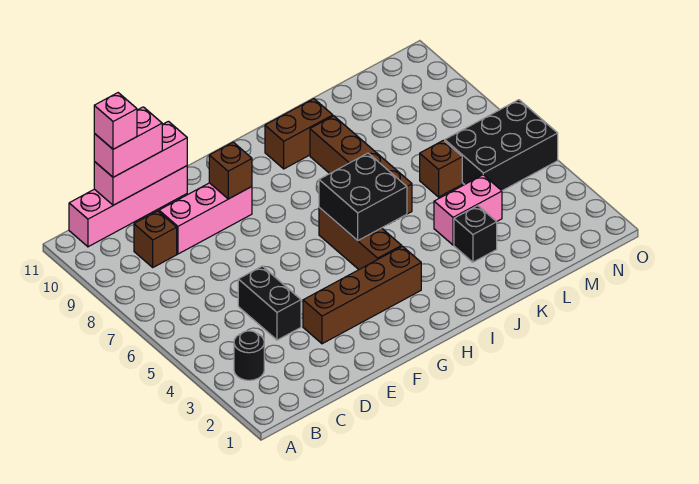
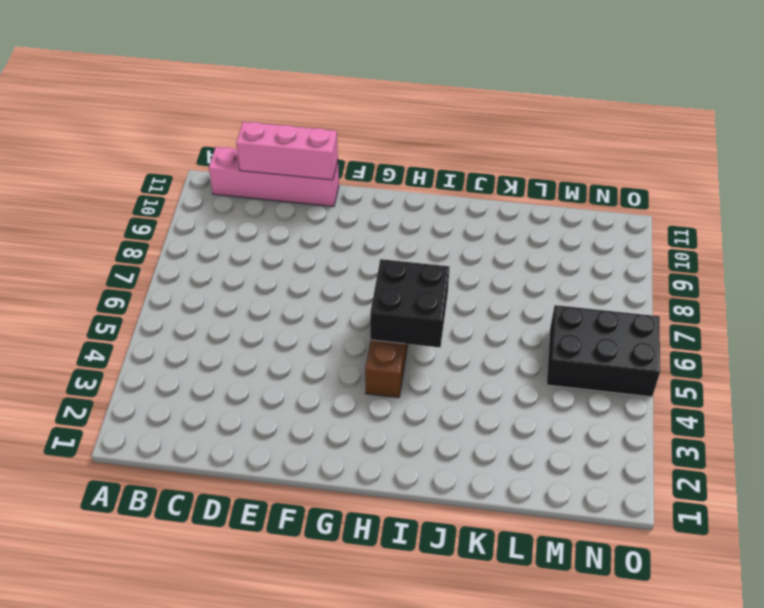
none -> black round brick B3 level 1
none -> brown brick C9 level 1
none -> black brick D4:D5 level 1

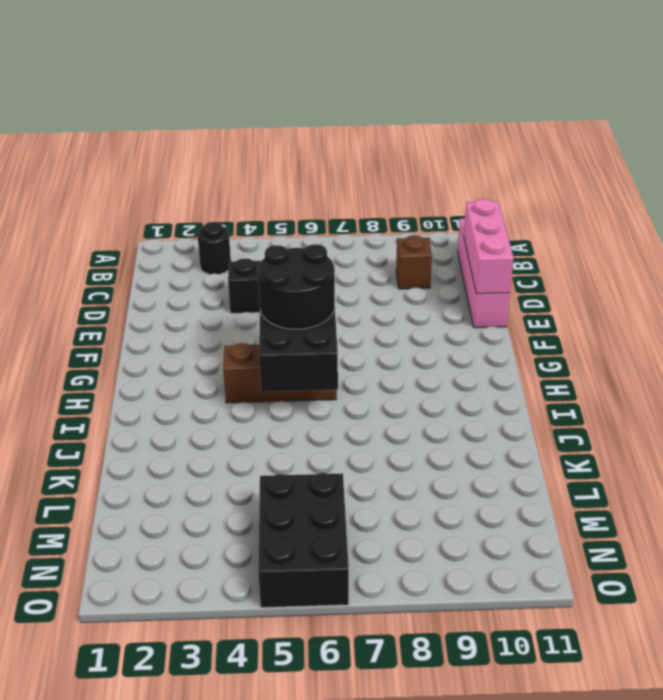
black round brick G5:H6 level 3 -> none
none -> pink brick D9:F9 level 1
none -> brown brick E3:H3 level 1
none -> brown brick I10:J10 level 1

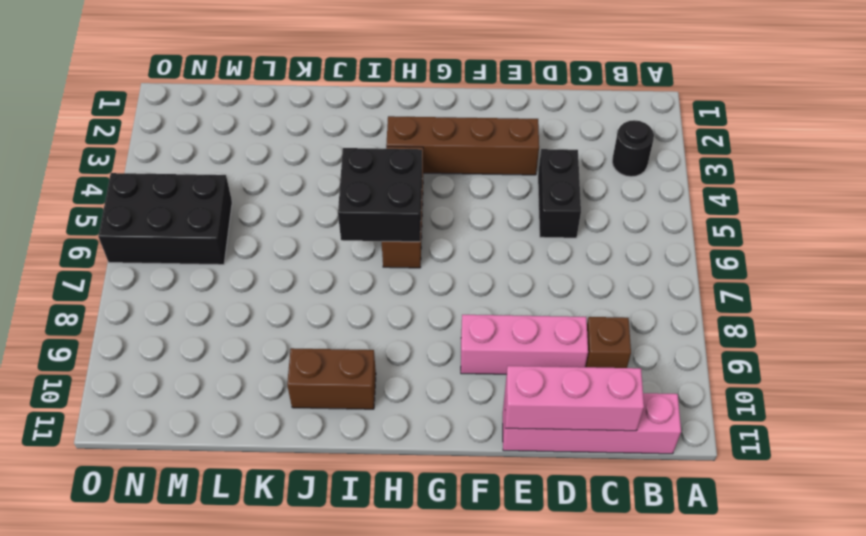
none -> brown brick J6:J9 level 1
none -> black brick K3 level 1
none -> pink brick K4:L4 level 1

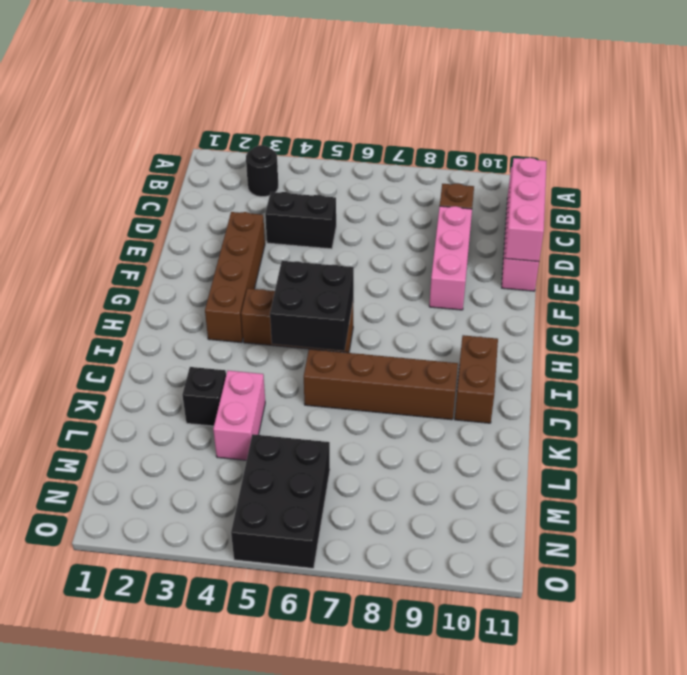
none -> brown brick L6 level 1
none -> brown brick F9 level 2
none -> pink brick C11:D11 level 3

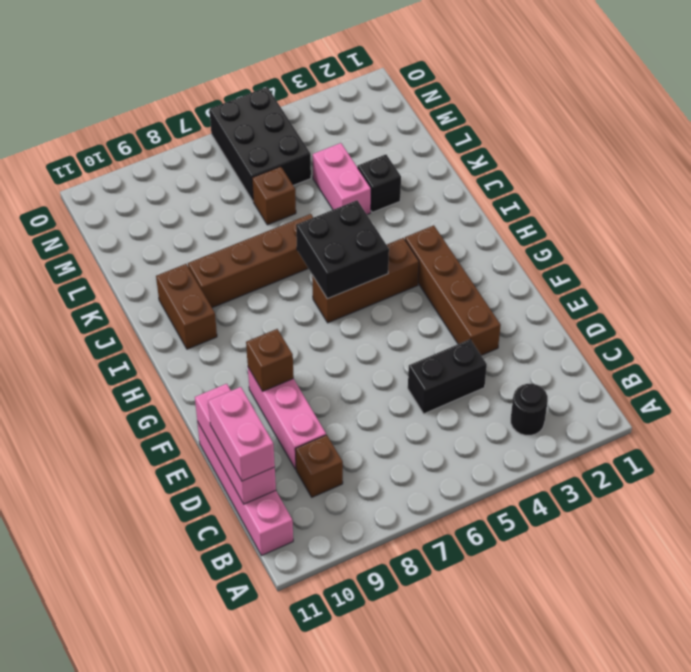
none -> pink brick C11 level 4

